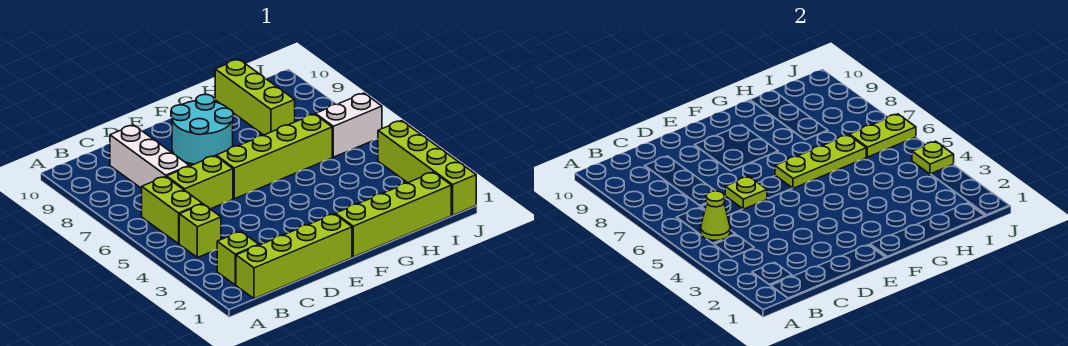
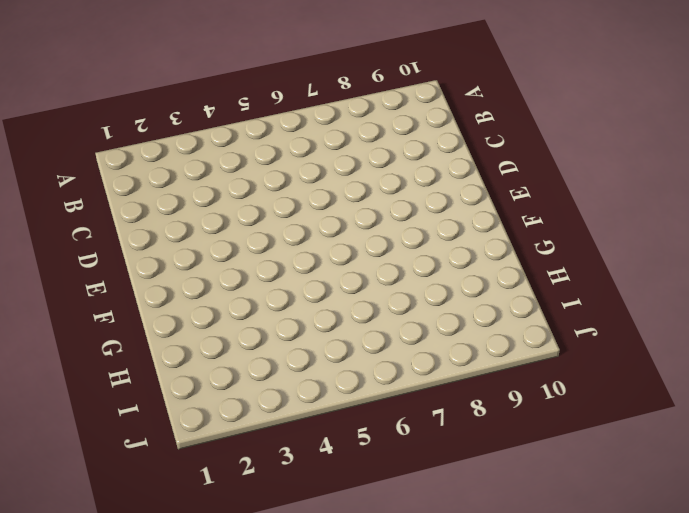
none -> lime brick B1:E1 level 1
none -> lime brick B2 level 1
none -> lime brick B4 level 1

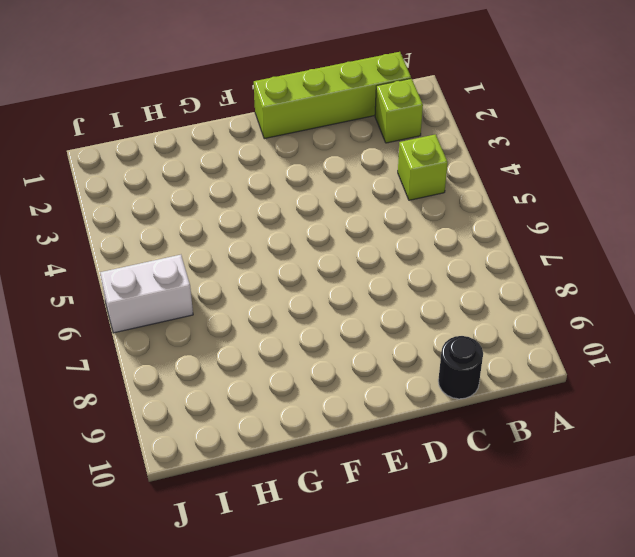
black round brick C10 level 1 -> none
none -> lime brick B5:B6 level 1
none -> lime brick C6:D6 level 1
none -> white brick C7:C9 level 1

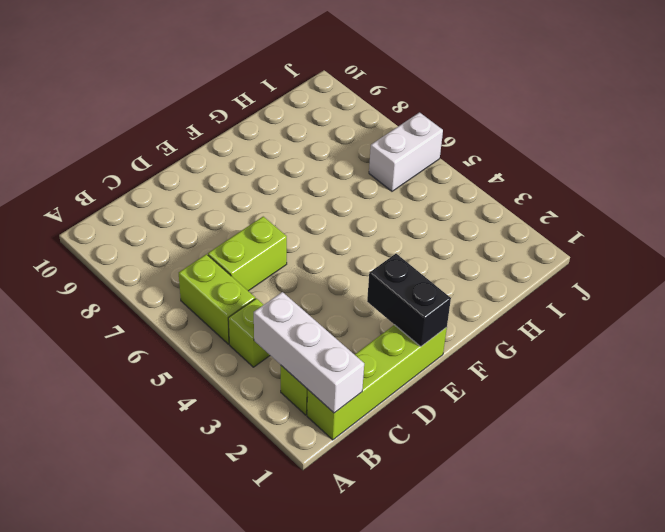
white brick B1:B3 level 2 -> white brick C7:C9 level 1
black brick E1:E2 level 2 -> none
none -> lime brick E6:H6 level 1
none -> cyan round brick E8:F9 level 1
none -> lime brick F1:I1 level 1

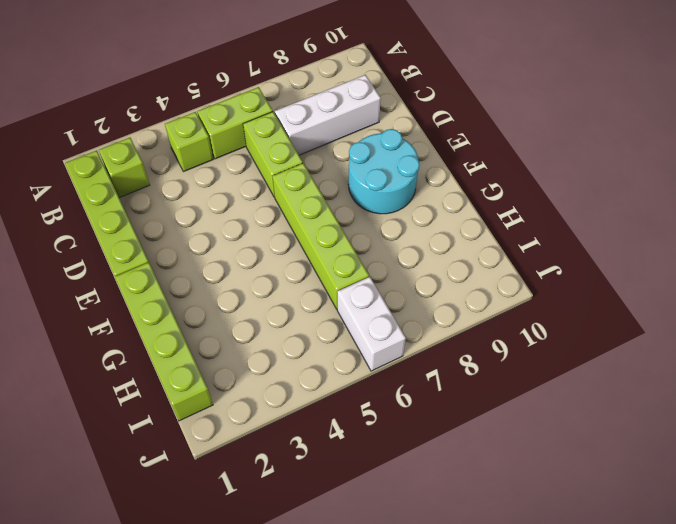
none -> lime brick H8:H10 level 1
none -> lime brick J1:J4 level 1
none -> lime cone B5 level 2

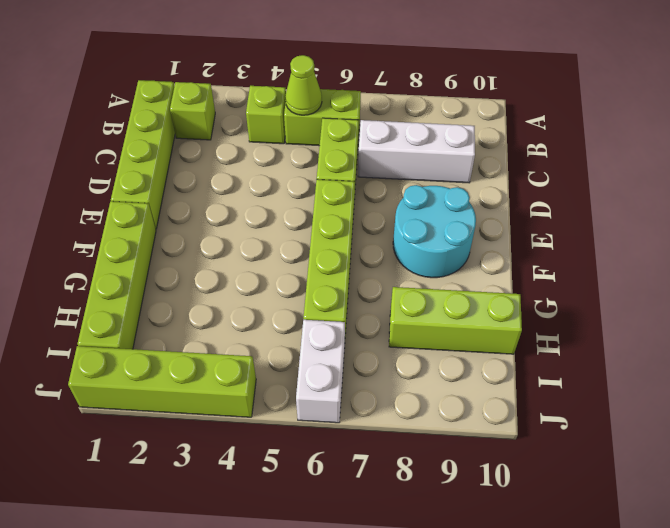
none -> lime plate D6 level 2
none -> lime plate F6:H6 level 2
none -> lime plate I6:J6 level 2

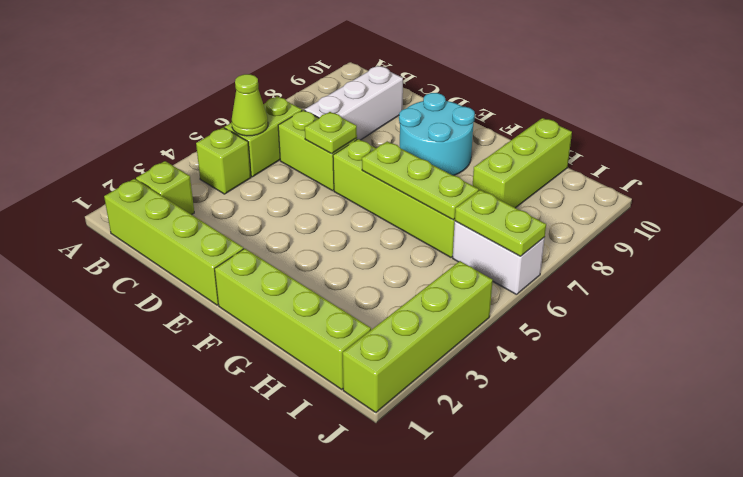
none -> lime plate J4 level 2

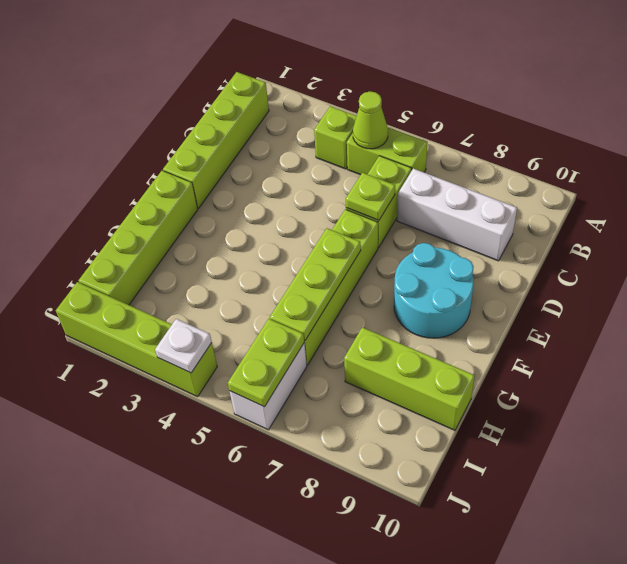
white plate J4 level 2 -> lime plate J4 level 2
none -> lime brick B2 level 1

